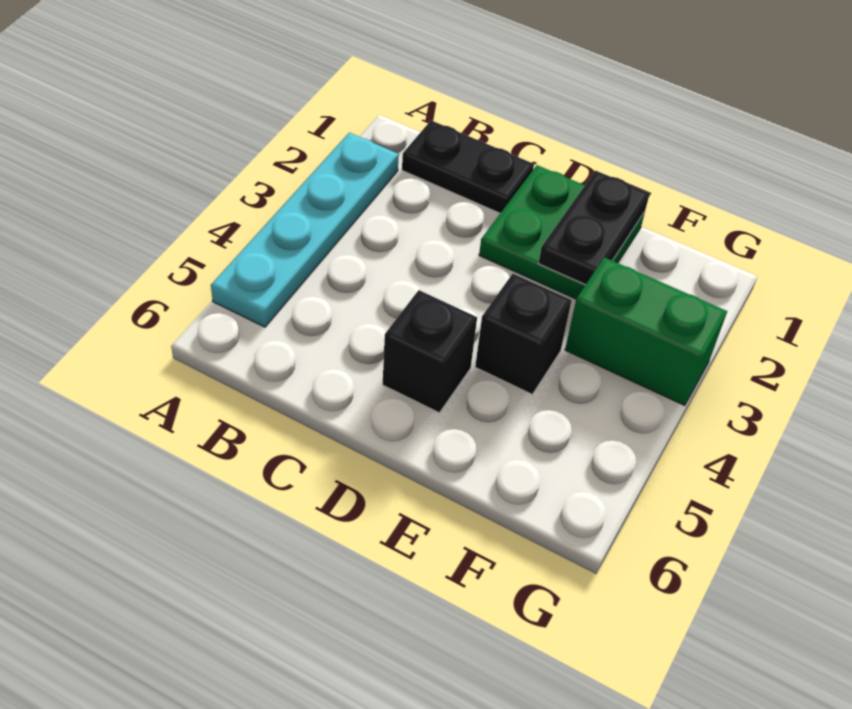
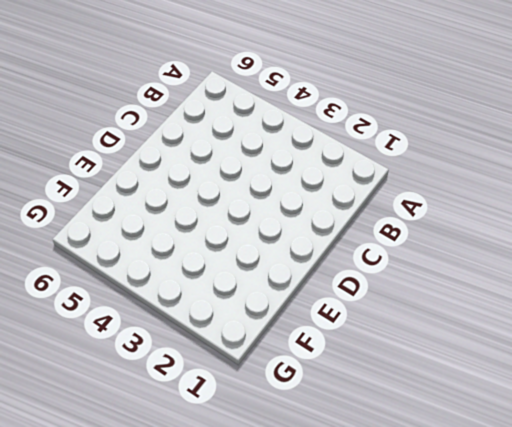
none -> cyan plate A2:A5 level 1
none -> black plate B1:C1 level 1

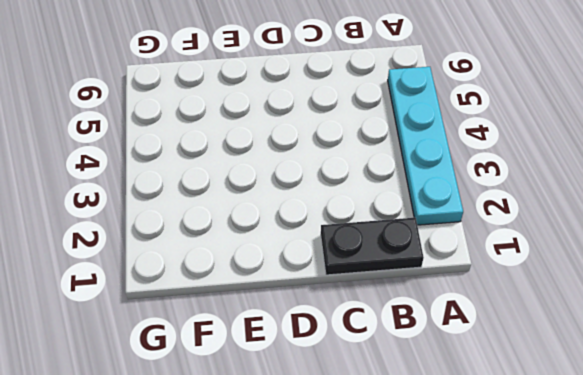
none -> green plate D1:E2 level 1
none -> black brick D5 level 1

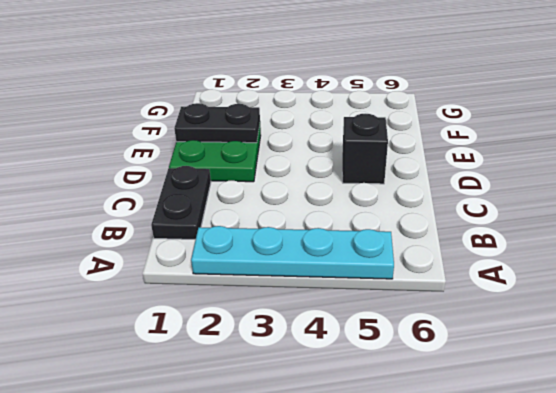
none -> black brick E4 level 1
none -> green brick F3:G3 level 1

